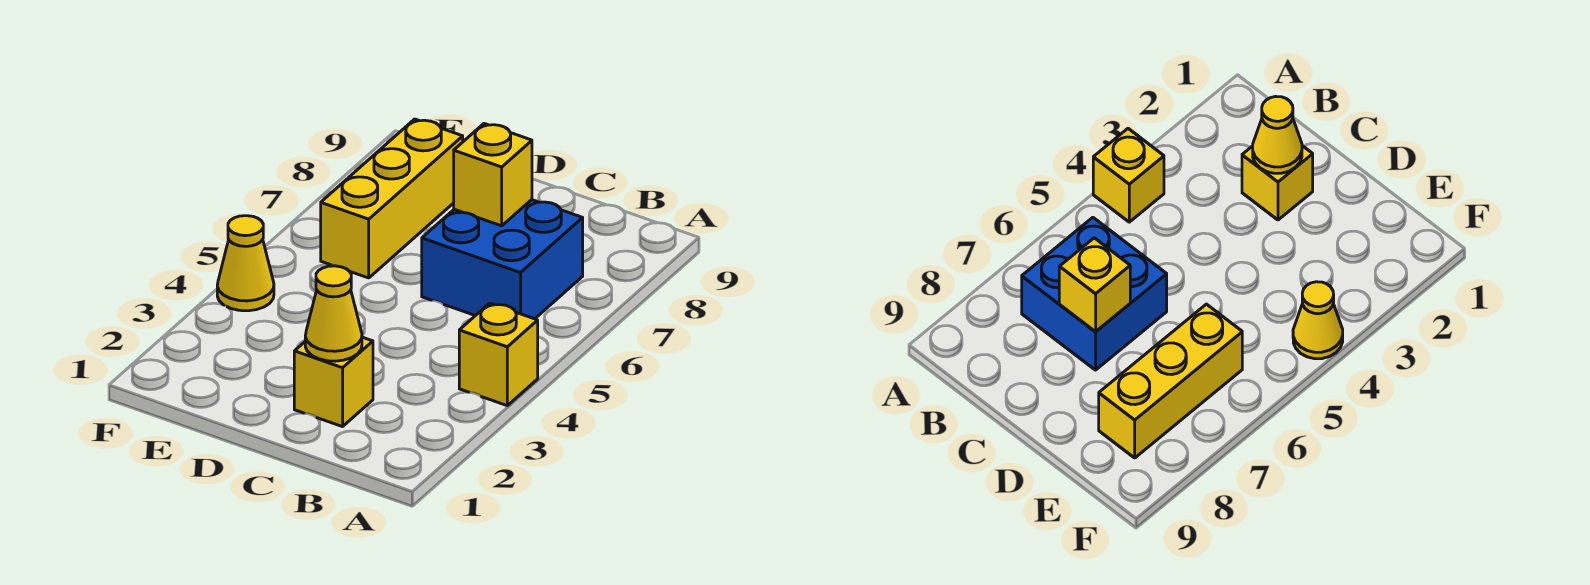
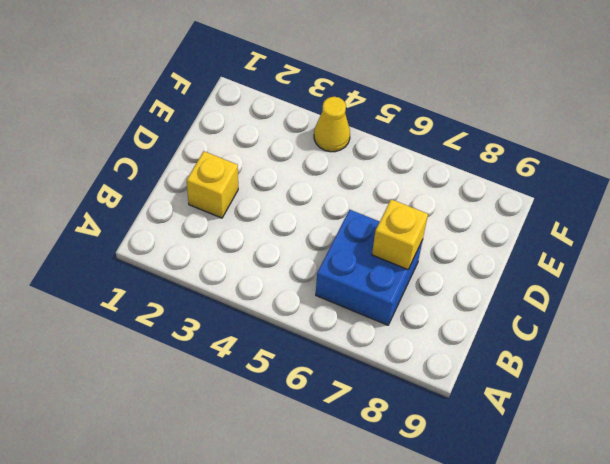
none -> yellow brick A4 level 1
none -> yellow brick E6:E8 level 1

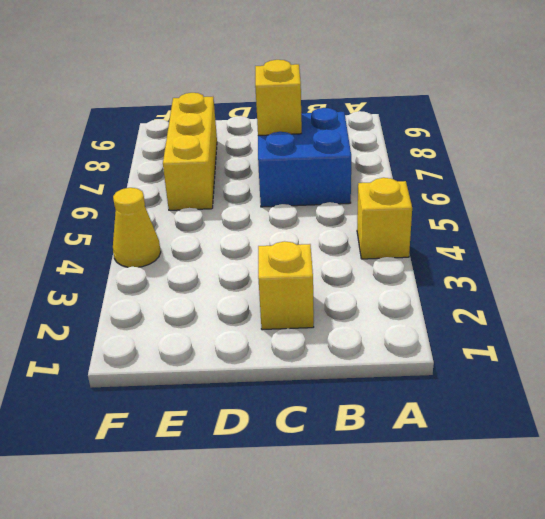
none -> yellow cone C2 level 2

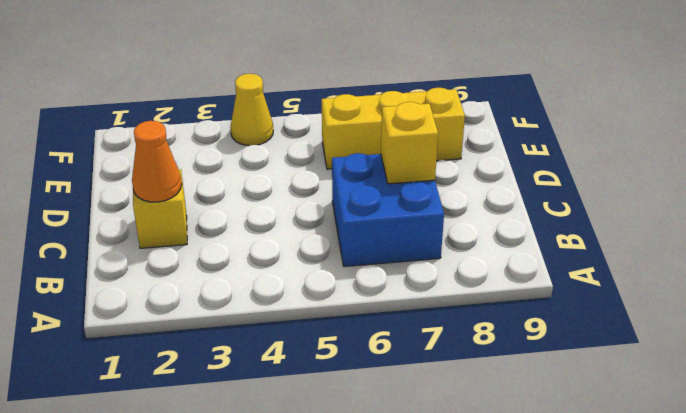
orange cone C2 level 2 -> yellow cone C2 level 2
none -> yellow brick A4 level 1

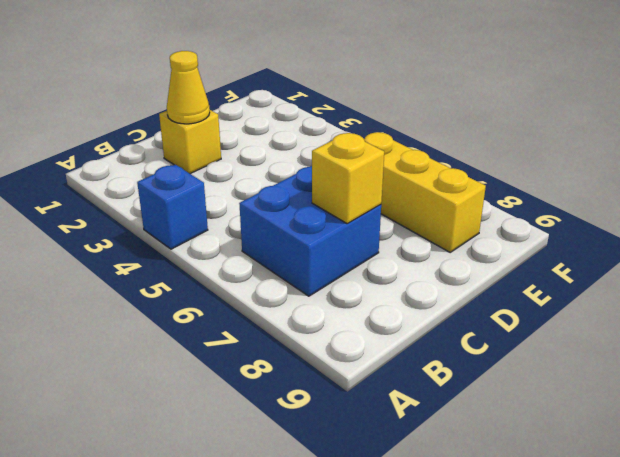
blue brick A4 level 1 -> yellow brick A4 level 1
none -> yellow cone F4 level 1

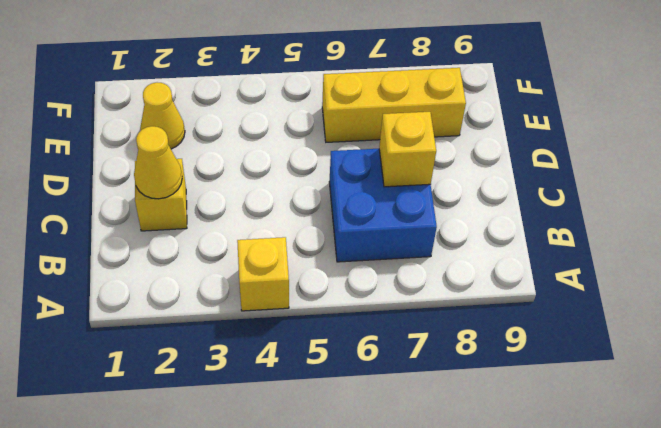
yellow cone E2 level 1 -> yellow cone F4 level 1

